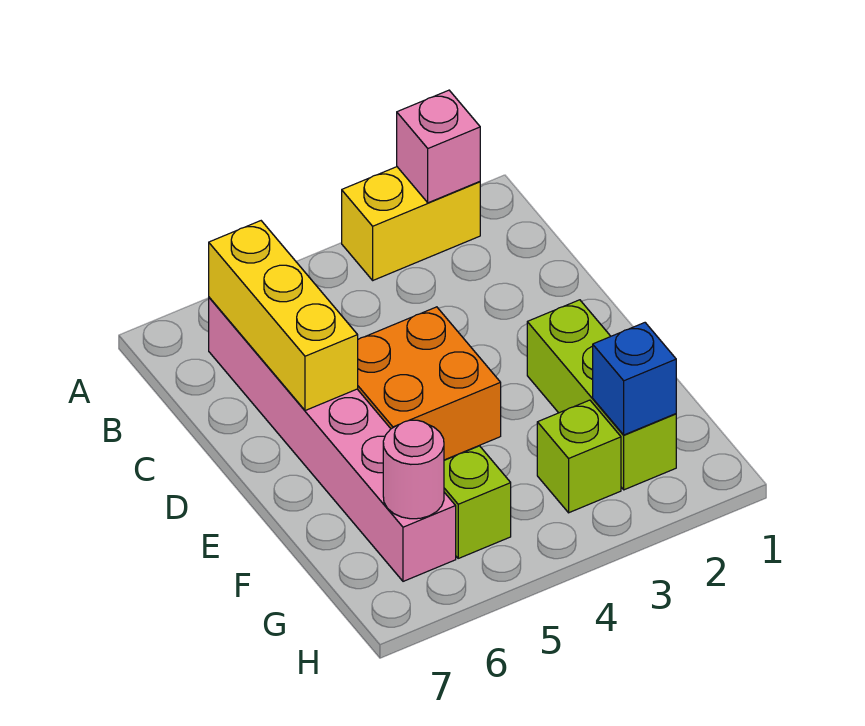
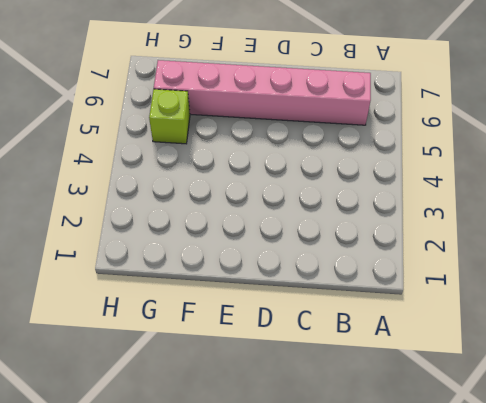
none -> yellow brick A2:A3 level 1
none -> orange brick D4:E5 level 1

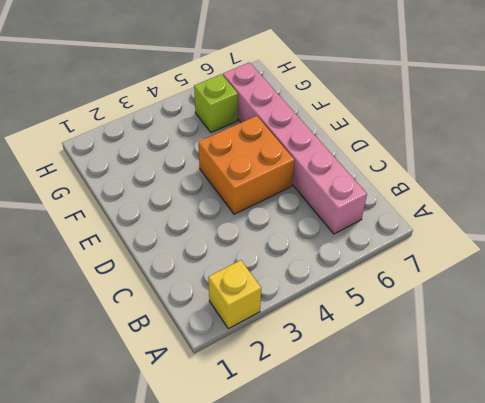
yellow brick A2 level 1 -> yellow brick A2:A3 level 1
none -> lime brick E2:G2 level 1
none -> lime brick G3 level 1

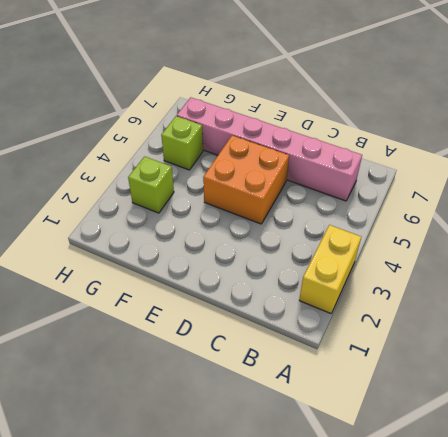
none -> lime brick E2:G2 level 1
none -> pink brick A2 level 2

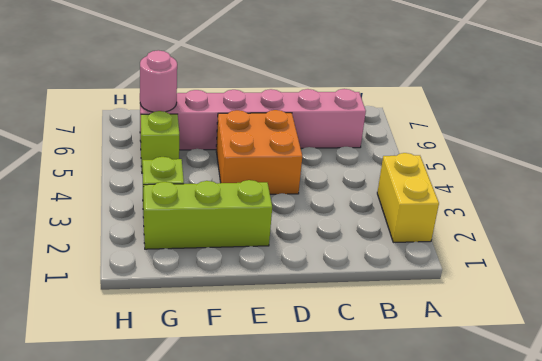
none -> pink brick A2 level 2
none -> yellow brick B6:D6 level 2

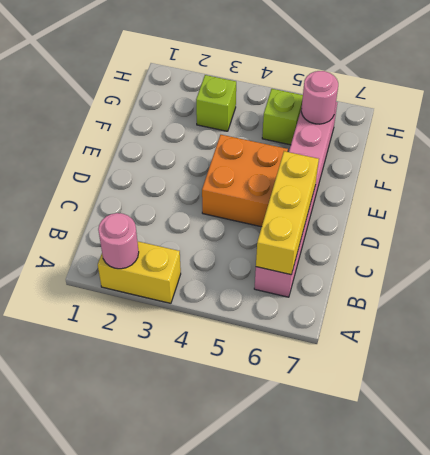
pink round brick A2 level 2 -> pink brick A2 level 2
none -> lime brick E2:G2 level 1
none -> blue brick G2 level 2

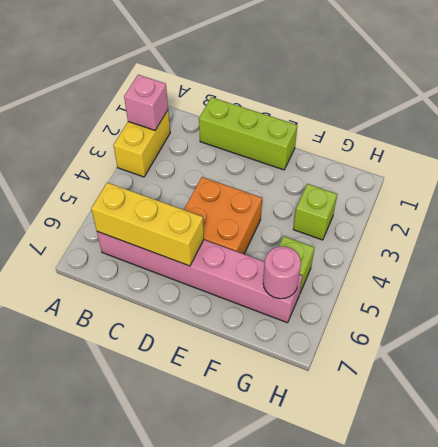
lime brick C1:E1 level 1 -> lime brick E2:G2 level 1
none -> blue brick G2 level 2

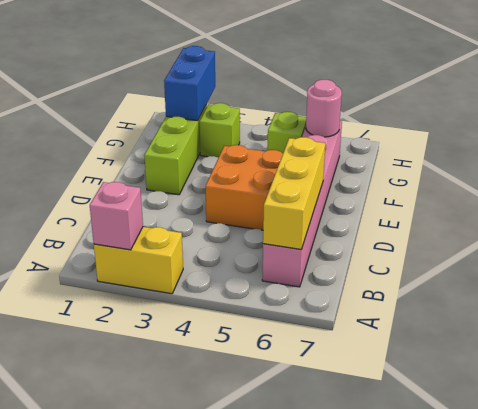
blue brick G2:H2 level 2 -> blue brick G2 level 2

